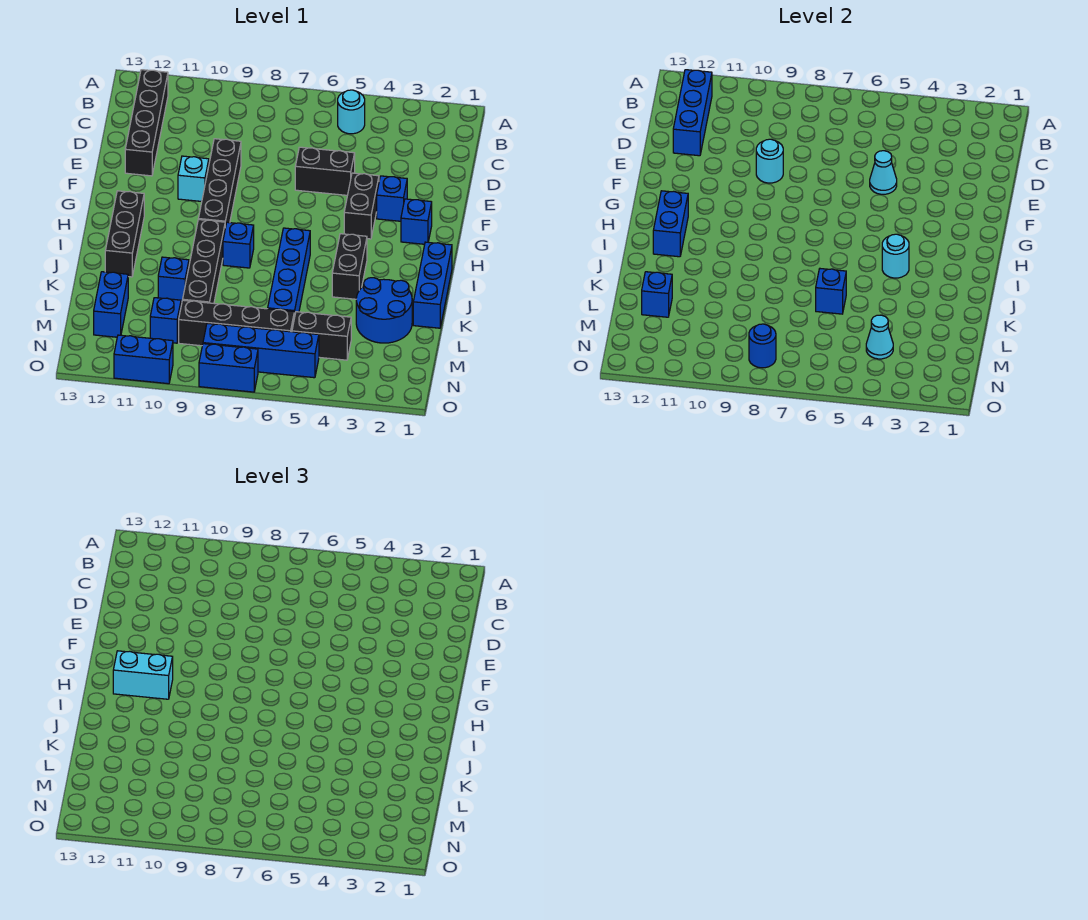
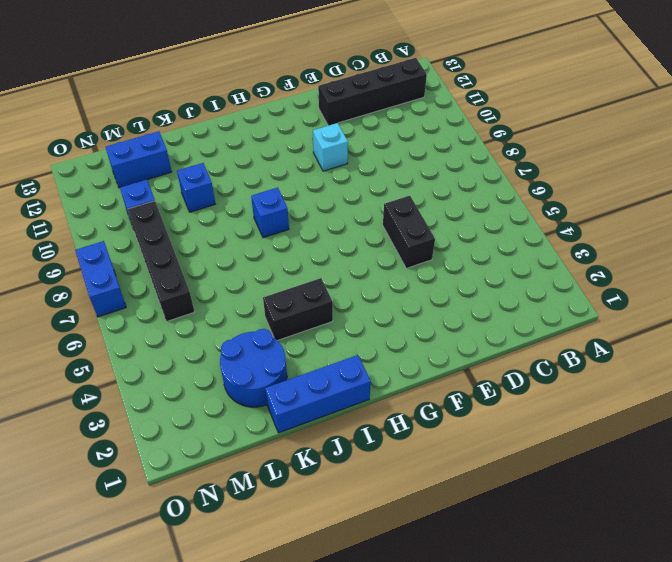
none -> cyan round brick B5 level 1
none -> black brick E9:H9 level 1
none -> blue brick F3 level 1
none -> black brick F4:G4 level 1

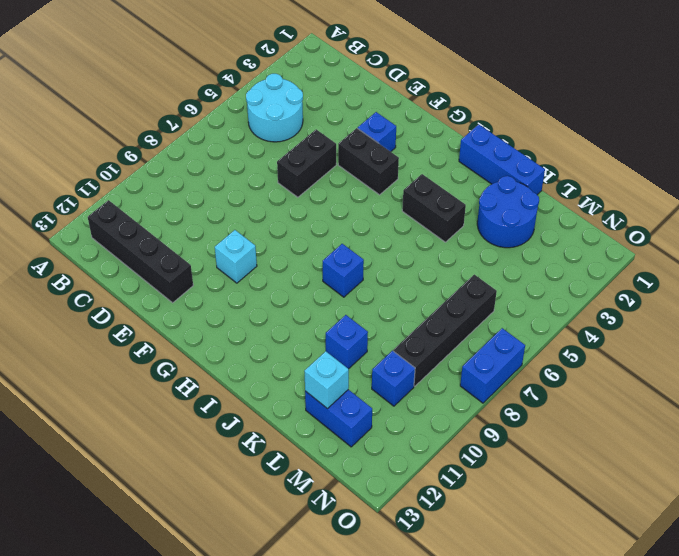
cyan round brick B4:C5 level 1 -> cyan round brick B5 level 1
cyan brick L12 level 2 -> blue brick L12 level 2
none -> black brick E9:H9 level 1
none -> blue brick G2 level 1
none -> black brick H12:J12 level 1
none -> blue brick I6:L6 level 1

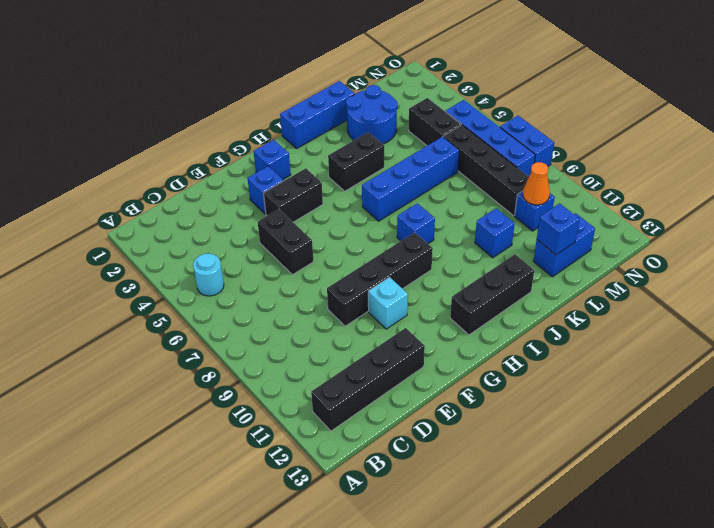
orange cone M10 level 2 -> none
none -> black brick I9:L9 level 1
none -> blue brick O10:O11 level 1
none -> blue brick B12:D12 level 2
none -> cyan cone E5 level 2

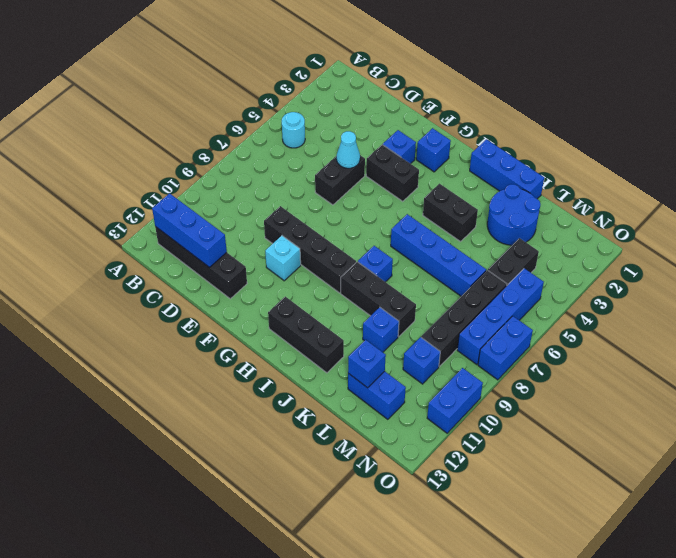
black brick I9:K9 level 1 -> black brick I9:L9 level 1
none -> cyan round brick E9 level 2
none -> blue brick H12:I12 level 2
none -> cyan round brick I4 level 2
none -> blue brick K6 level 2

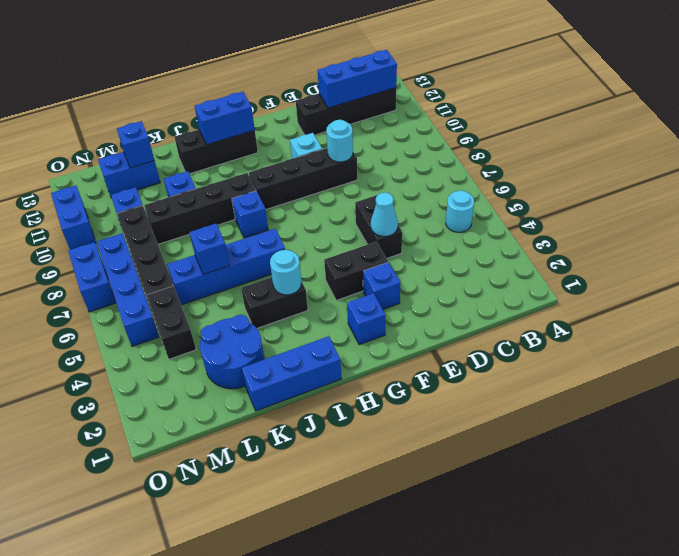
none -> cyan cone M4 level 2
none -> blue round brick N8 level 2
none -> cyan brick H11:H12 level 3

